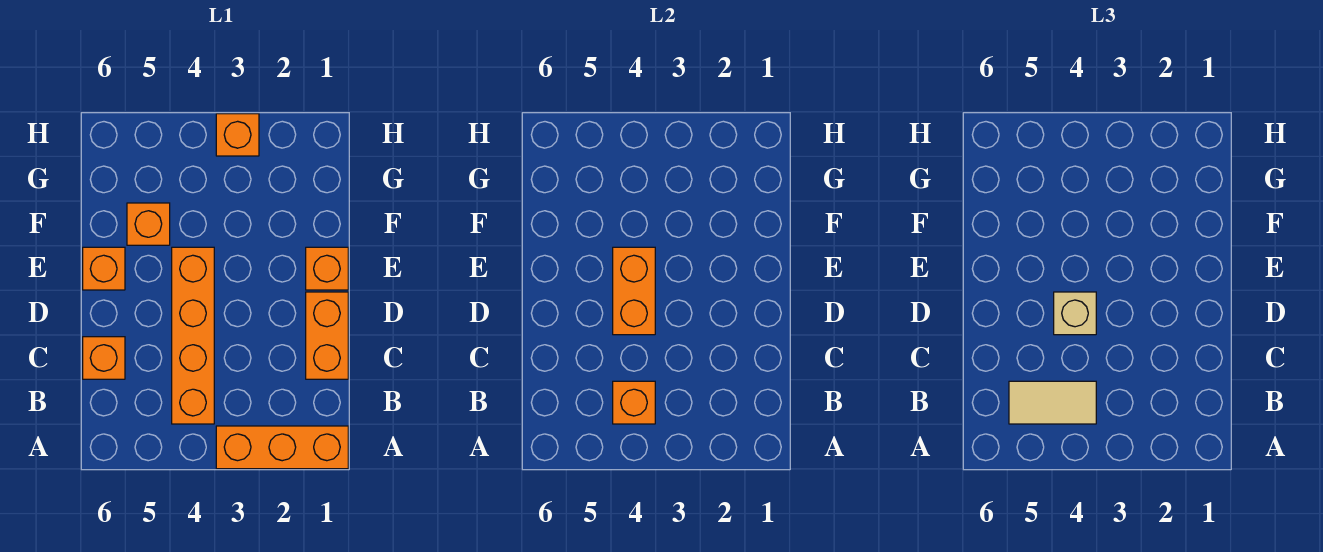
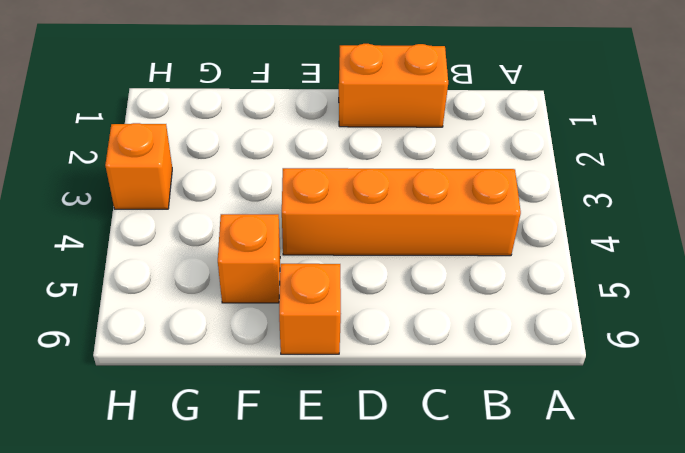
none -> orange brick A1:A3 level 1
none -> orange brick C6 level 1
none -> orange brick E1 level 1

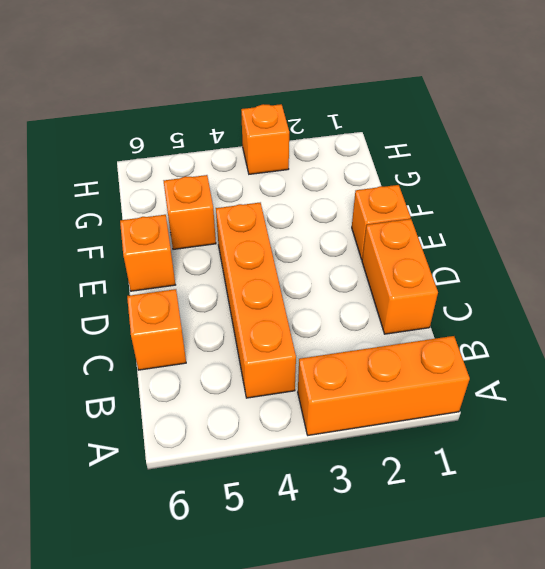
none -> orange brick B4 level 2
none -> orange brick D4:E4 level 2
none -> tan tile B4:B5 level 3

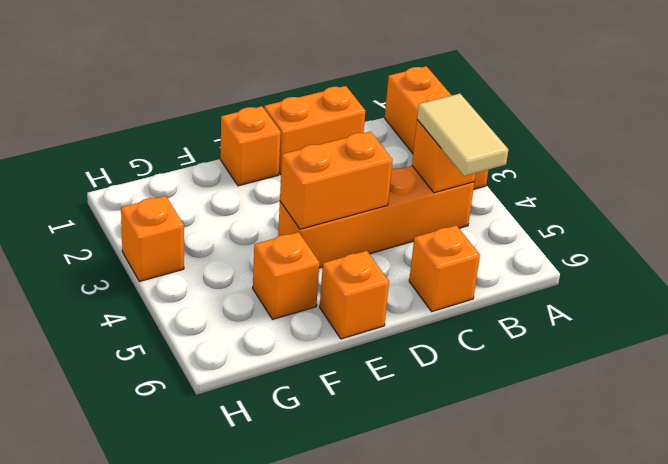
none -> tan brick D4 level 3

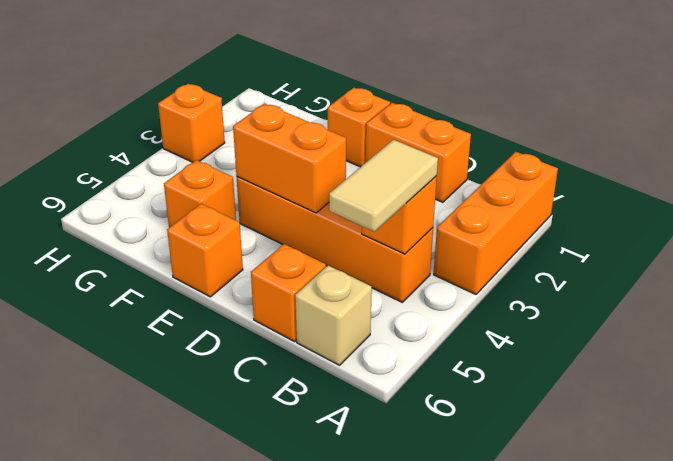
tan brick B6 level 1 -> tan brick D4 level 3

